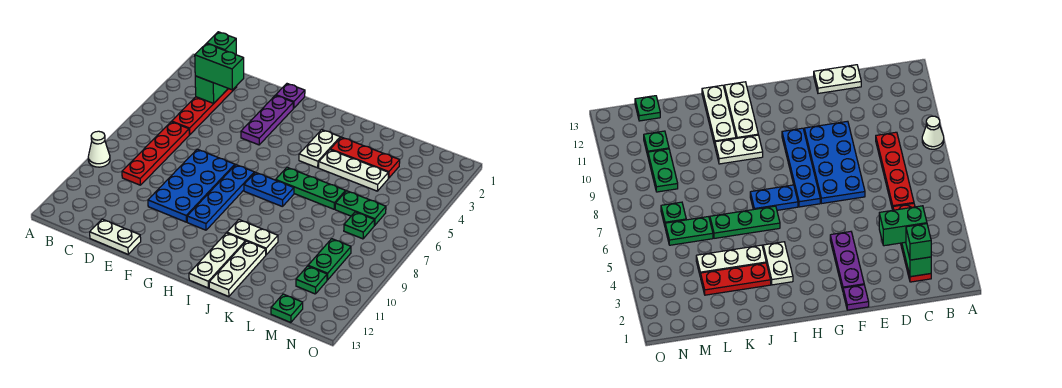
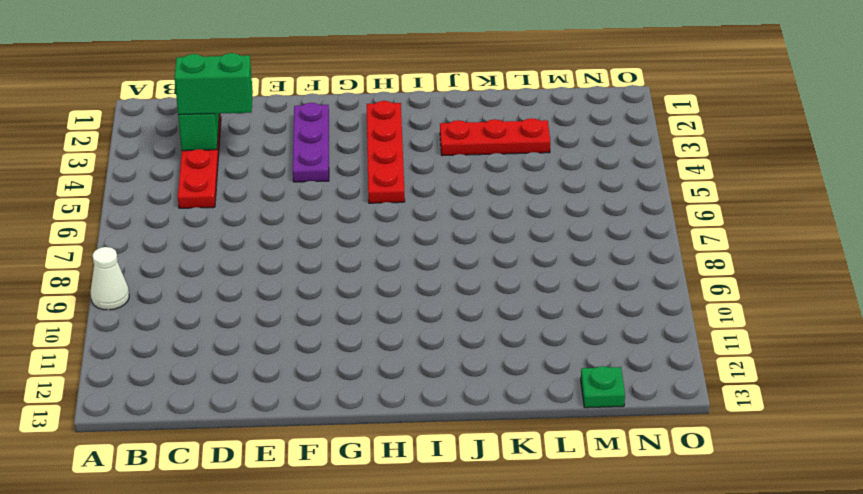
red plate H2:H5 level 1 -> red plate C6:C9 level 1
none -> white plate D13:E13 level 1
none -> blue plate E7:F10 level 1
none -> purple plate F1 level 1

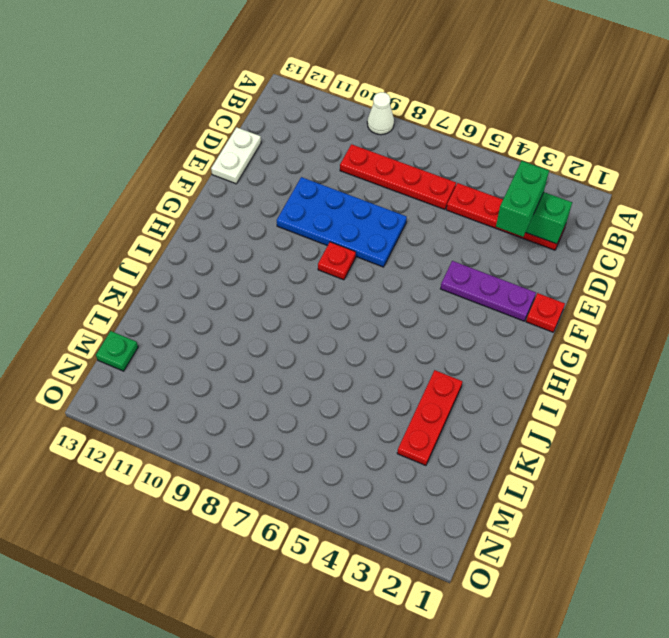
red plate F1 level 1 -> purple plate F1 level 1
red plate G8 level 1 -> blue plate G7:G10 level 1
none -> blue plate H7:I7 level 1
none -> white plate I3:I4 level 1
none -> green plate I6:K6 level 1

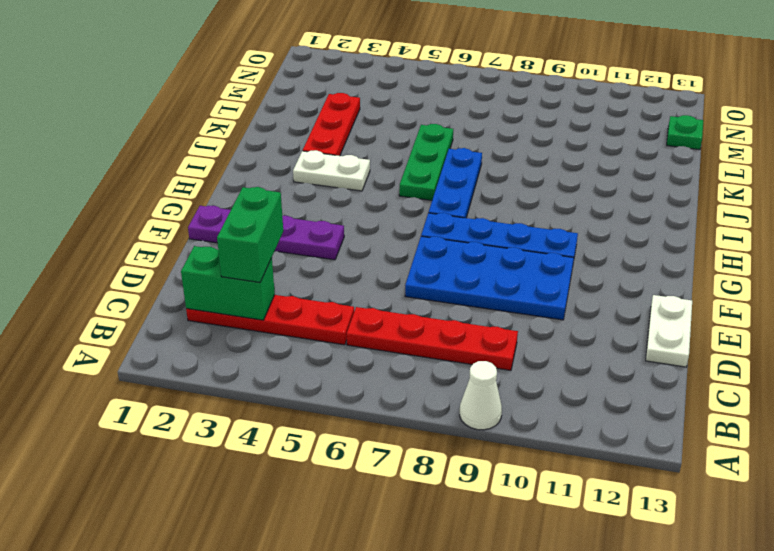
blue plate H7:J7 level 1 -> blue plate H7:I7 level 1
none -> white plate I10:J10 level 1
none -> white plate I11:I13 level 1
none -> white plate J4:L4 level 1

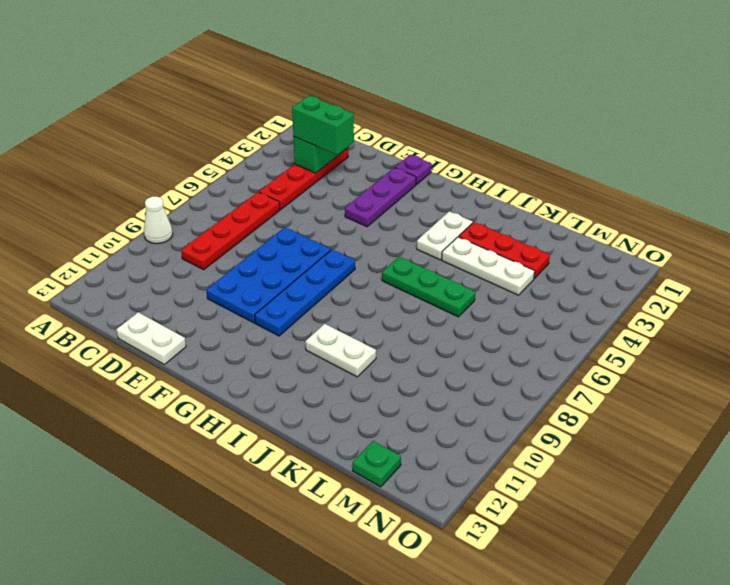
none -> blue plate H7:I7 level 1
none -> white plate I11:I13 level 1
none -> white plate J11:J13 level 1

